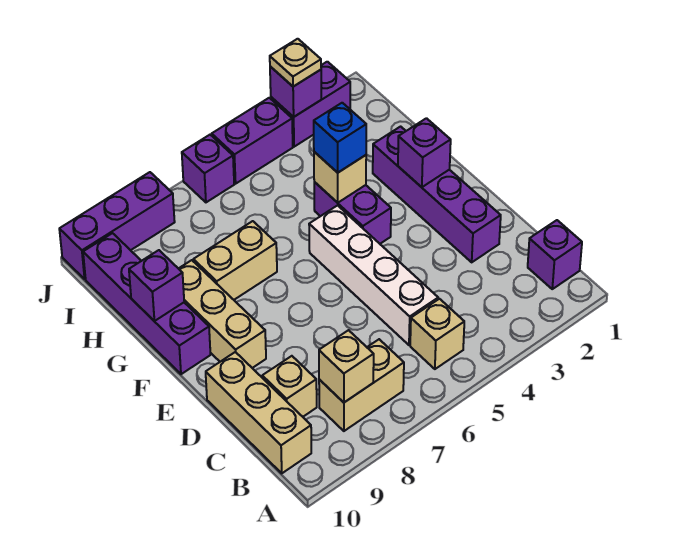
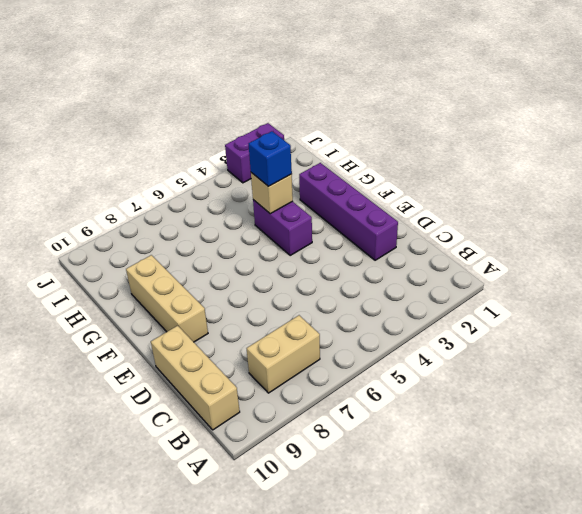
none -> purple brick B1 level 1
none -> tan brick B5 level 1
none -> white brick C5:F5 level 1

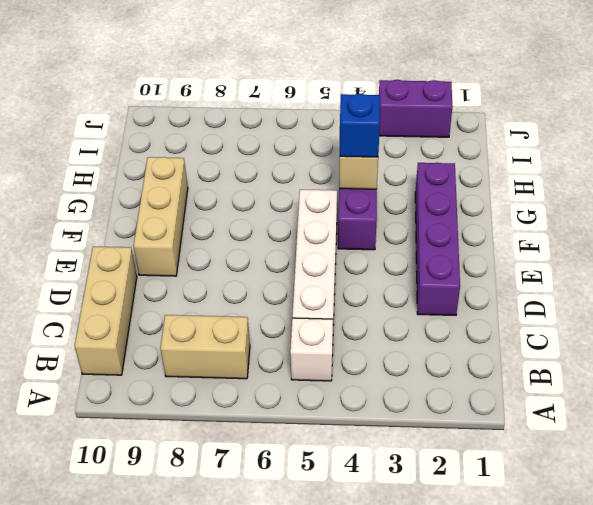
white brick B5 level 1 -> tan brick B5 level 1
none -> purple brick B1 level 1
none -> tan brick C9 level 1
none -> purple brick F10:I10 level 1

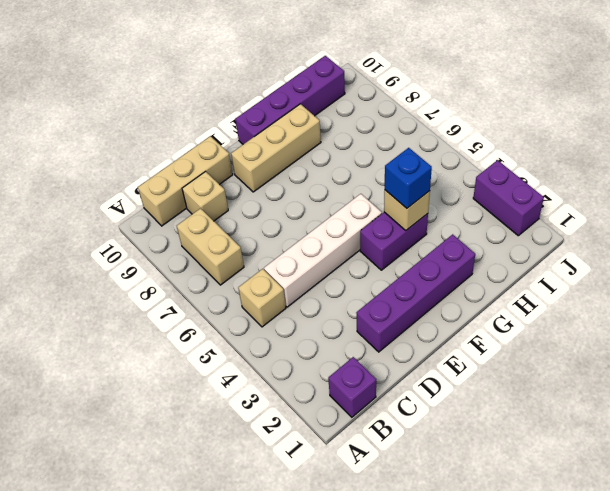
none -> tan brick G7:G8 level 1
none -> purple brick J4:J5 level 1
none -> purple brick J6 level 1

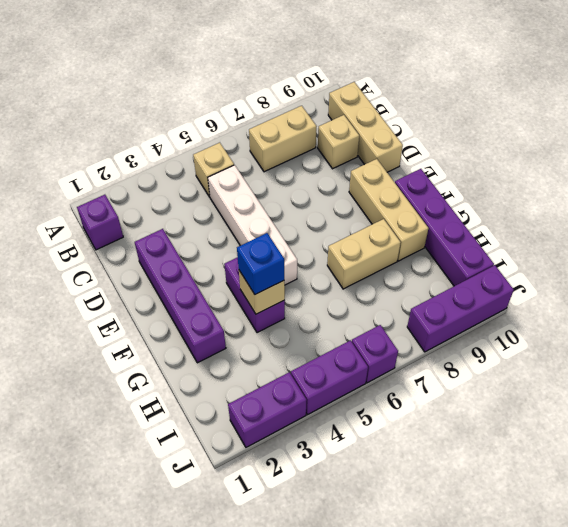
none -> tan brick B8 level 2
none -> purple brick F2 level 2
none -> purple brick G10 level 2

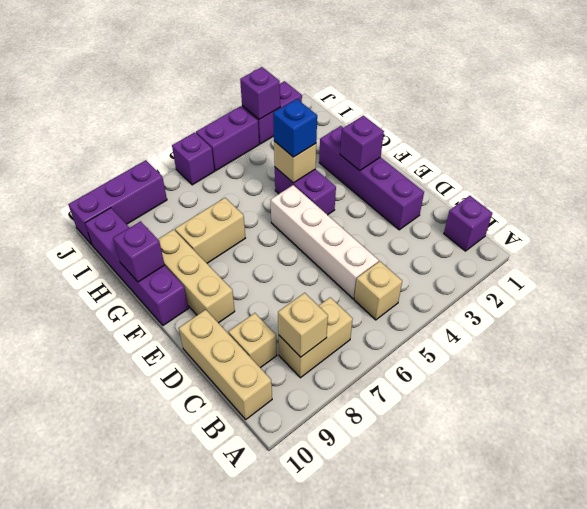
none -> tan plate J3 level 3

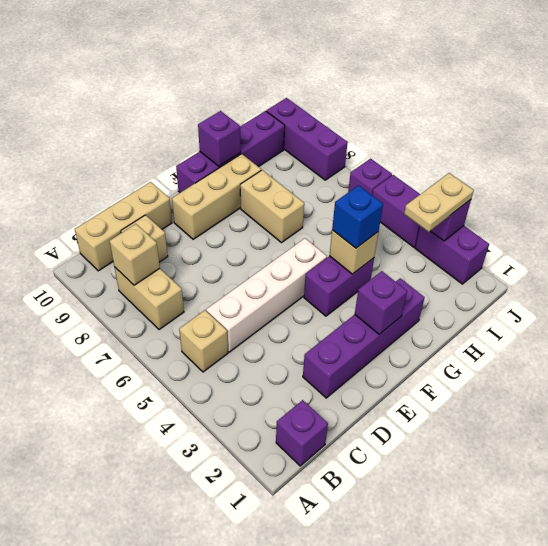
tan plate I3:J3 level 3 -> tan plate J3 level 3

